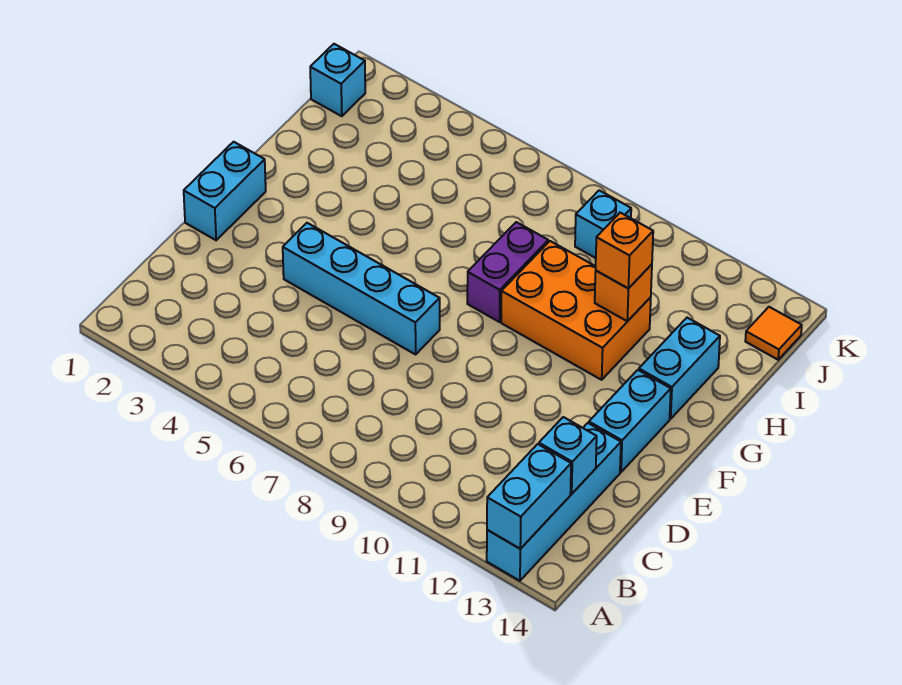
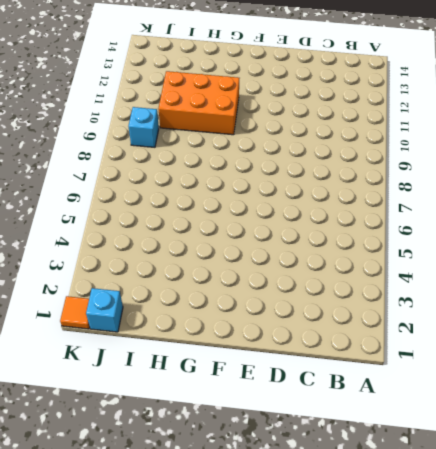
orange brick G10:I11 level 1 -> orange brick G9:H11 level 1
orange tile K1 level 1 -> orange tile J14 level 1
none -> cyan brick A13:D13 level 1
none -> cyan brick E1:F1 level 1
none -> cyan brick E4:E7 level 1

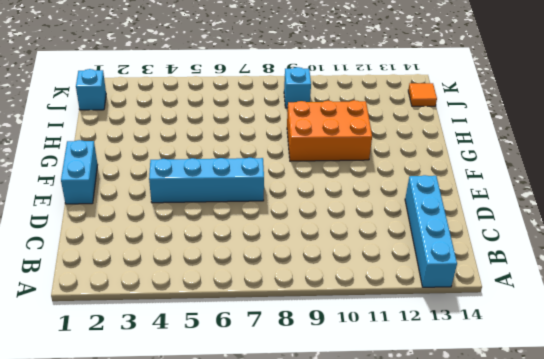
none -> cyan brick E13:F13 level 1
none -> purple brick G8:H8 level 1
none -> cyan brick G13:H13 level 1

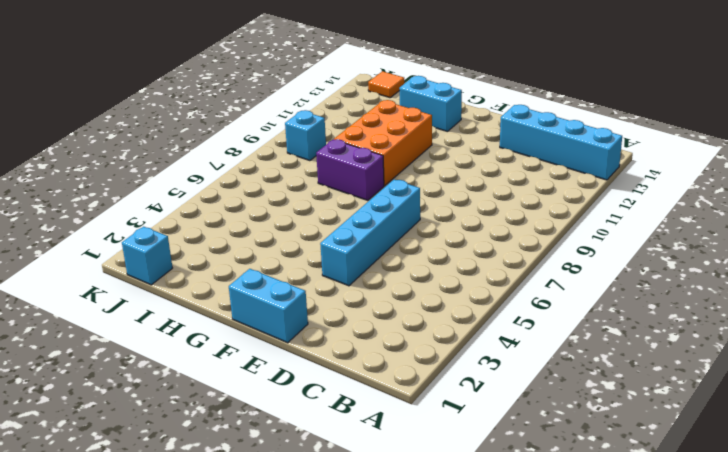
none -> cyan brick E13:F13 level 1
none -> cyan brick A13:B13 level 2
none -> cyan brick C13 level 2

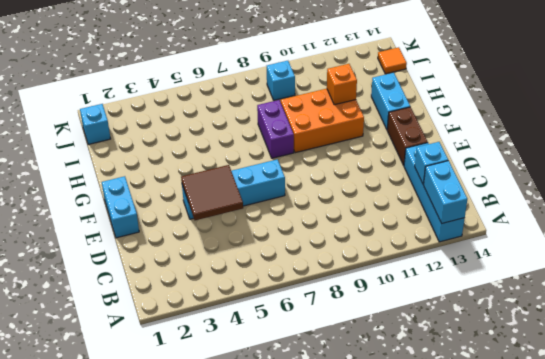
brown tile D4:E5 level 2 -> none
brown brick E13:F13 level 1 -> cyan brick E13:F13 level 1
none -> orange brick H11 level 3

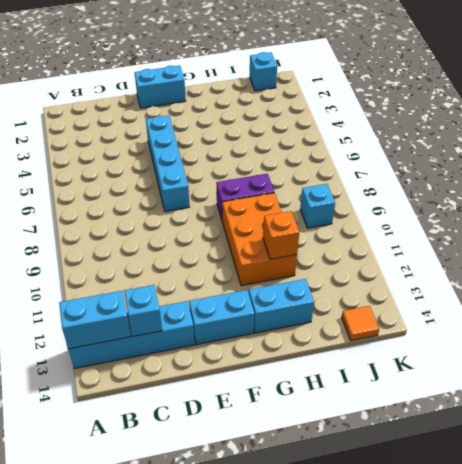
none -> orange brick H11 level 3

